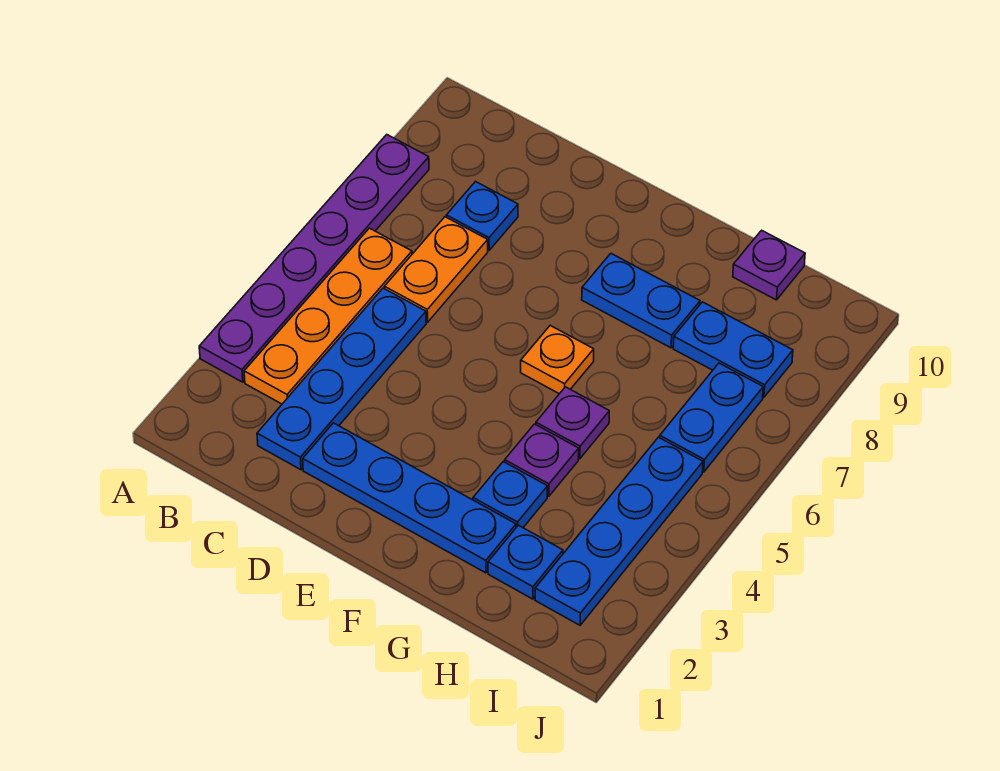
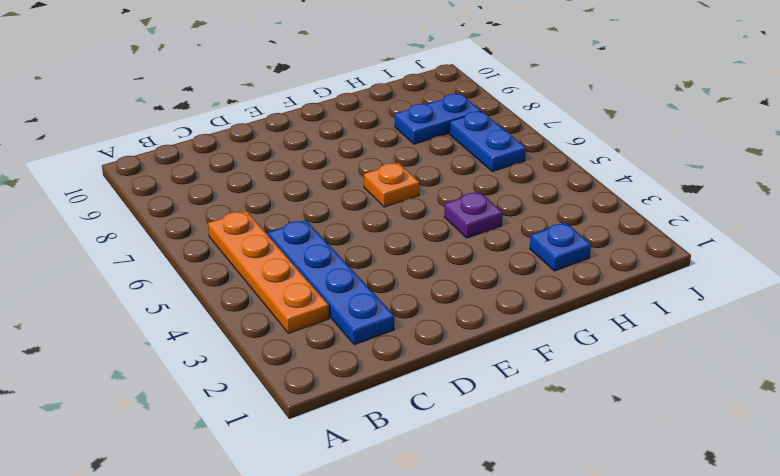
none -> purple plate A3:A8 level 1
none -> orange plate C6:C7 level 1
none -> blue plate C8 level 1

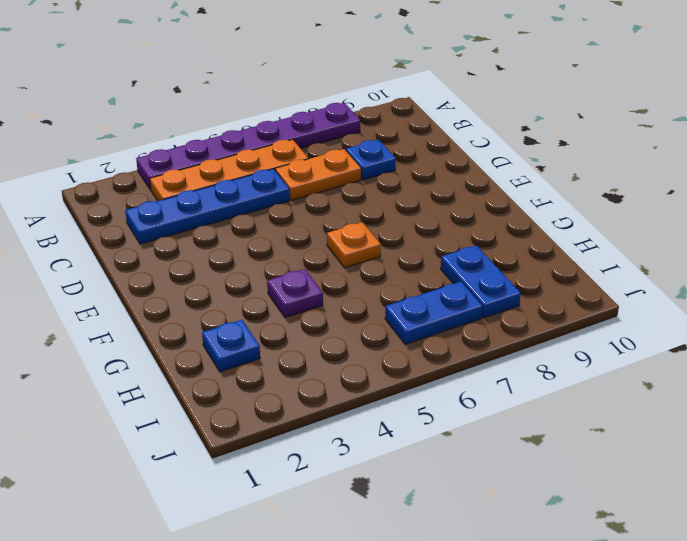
none -> blue plate D2:G2 level 1
none -> blue plate F8:G8 level 1
none -> blue plate G3 level 1

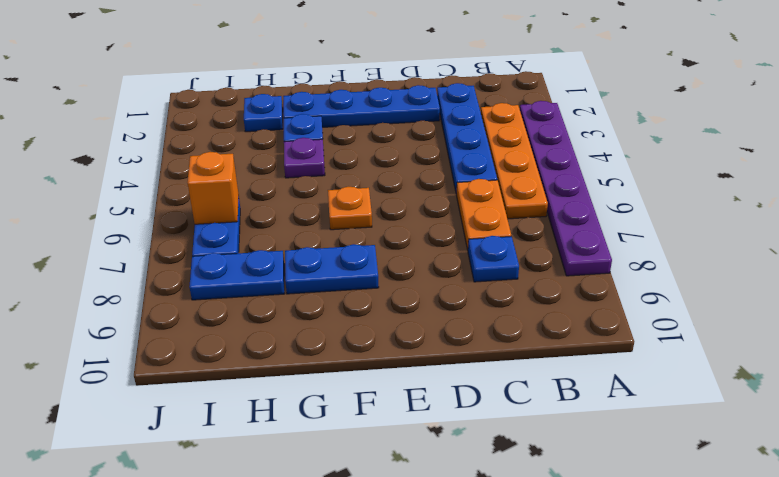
orange brick I6 level 2 -> none
none -> purple plate G5 level 1
none -> purple plate H10 level 1
none -> blue plate I2:I5 level 1

